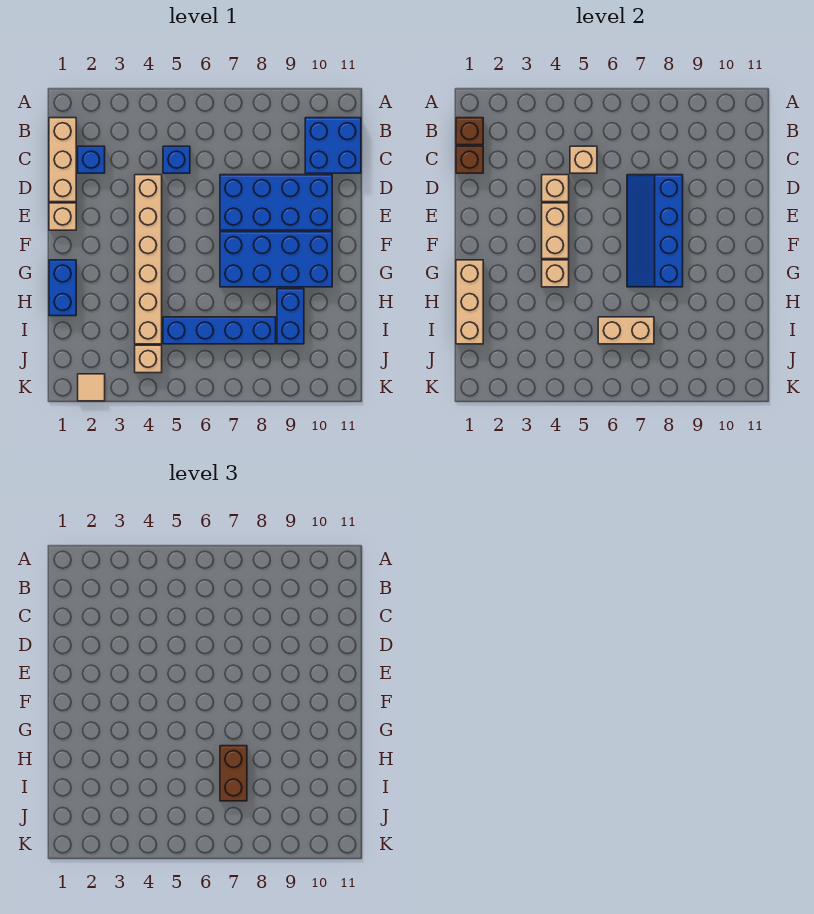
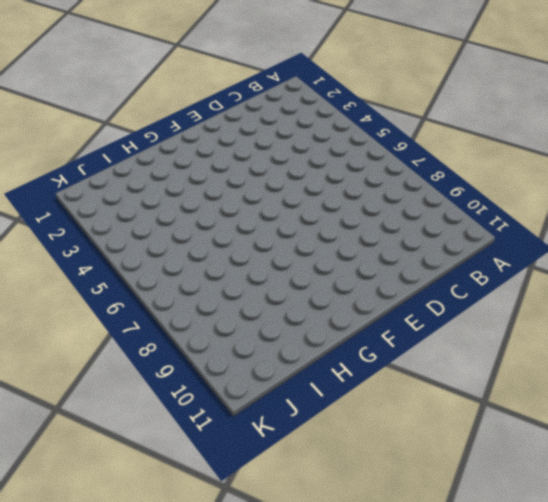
none -> tan brick B1:D1 level 1
none -> blue brick B10:C11 level 1
none -> blue brick C2 level 1

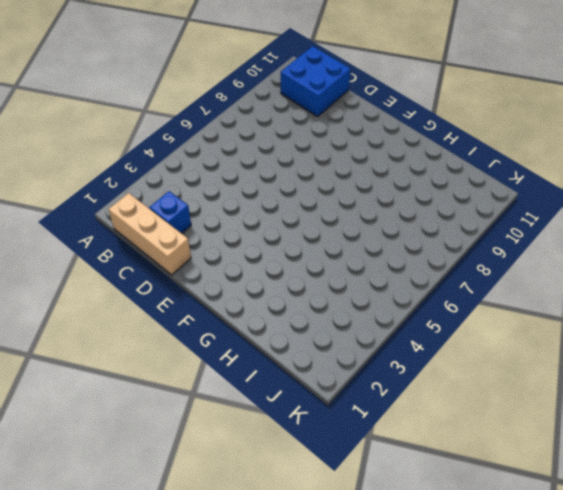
none -> blue brick C5 level 1
none -> tan brick D4:I4 level 1
none -> blue brick D7:E10 level 1

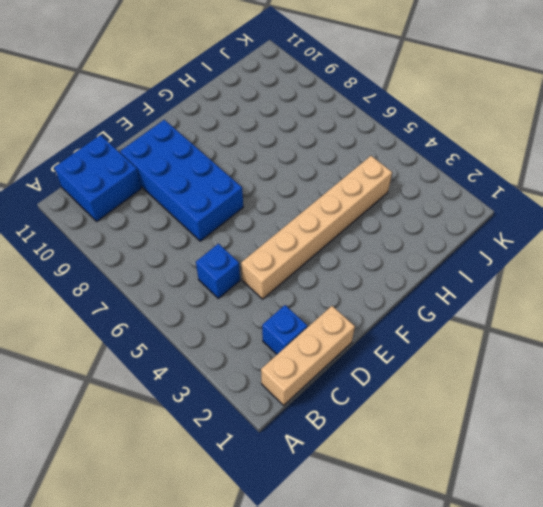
none -> tan brick E1 level 1
none -> blue brick F7:G10 level 1
none -> blue brick G1:H1 level 1

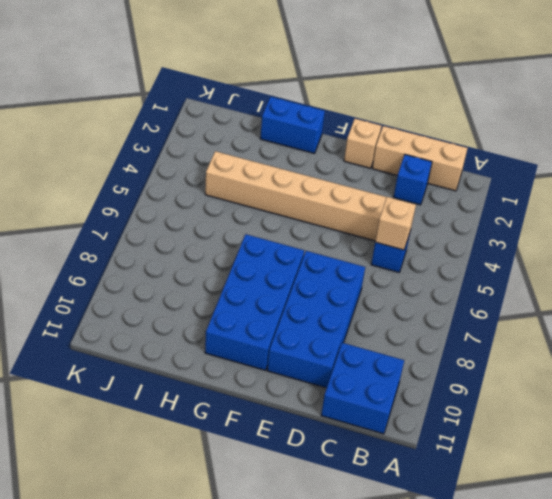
none -> blue brick H9:I9 level 1
none -> blue brick I5:I8 level 1
none -> tan brick J4 level 1

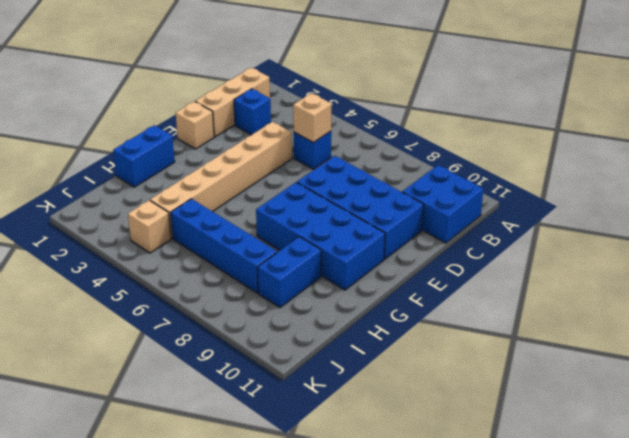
none -> tan tile K2 level 1
none -> brown brick B1 level 2
none -> brown brick C1 level 2

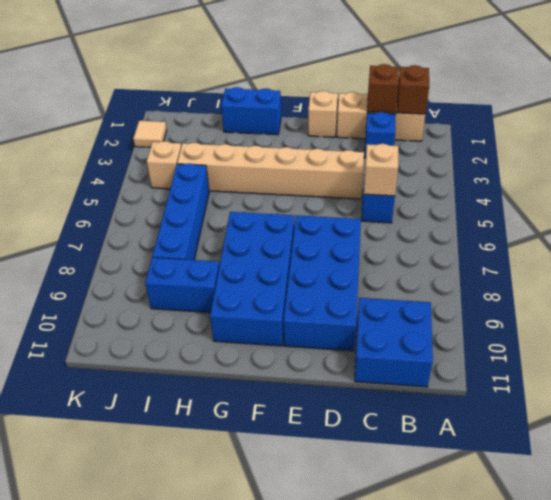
none -> tan brick D4 level 2
none -> blue slope D7:G8 level 2 top 8
none -> tan brick E4:F4 level 2

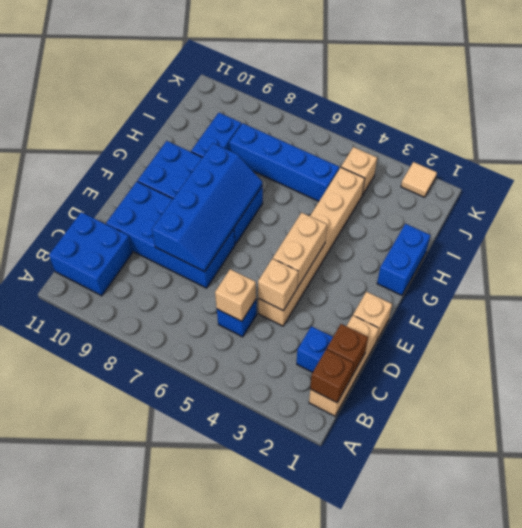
none -> tan brick G1:I1 level 2
none -> tan brick G4 level 2
none -> tan brick I6:I7 level 2

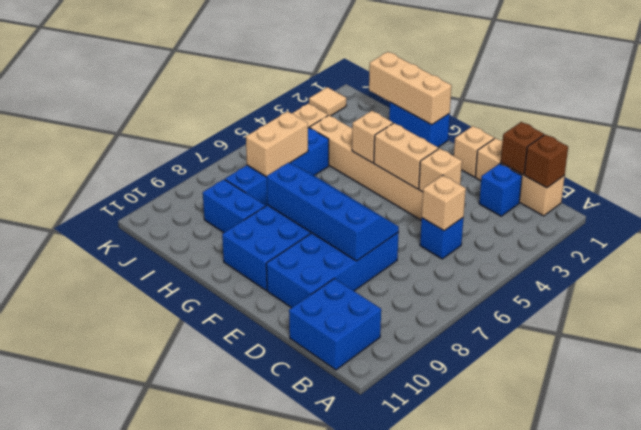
none -> brown brick H7:I7 level 3

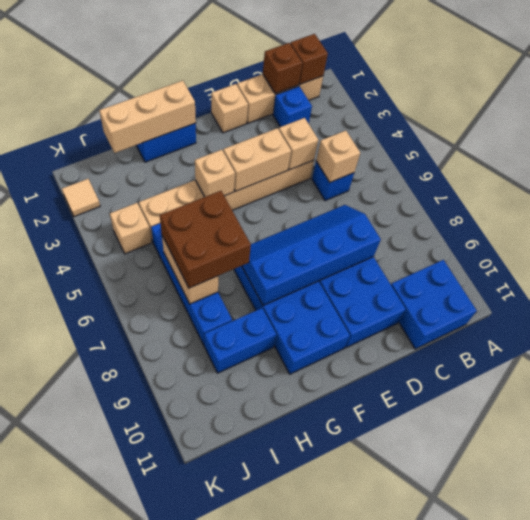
brown brick H6:I7 level 3 -> brown brick H7:I7 level 3

